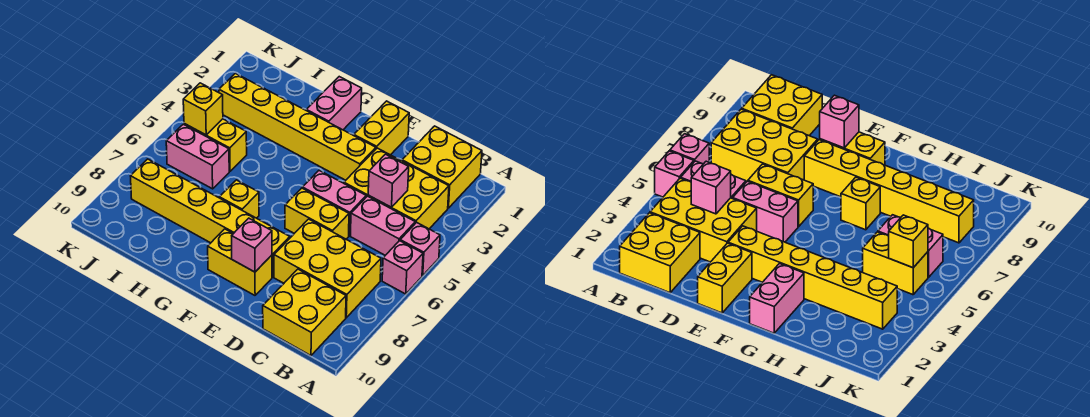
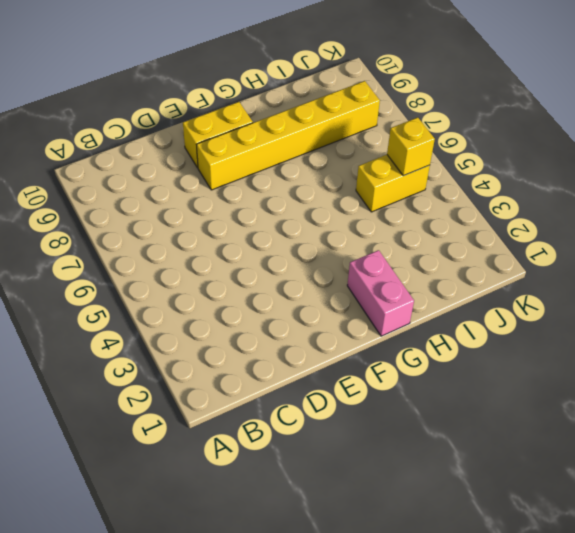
none -> pink brick A5 level 1
none -> pink brick A6 level 1
none -> yellow brick B1:C2 level 1

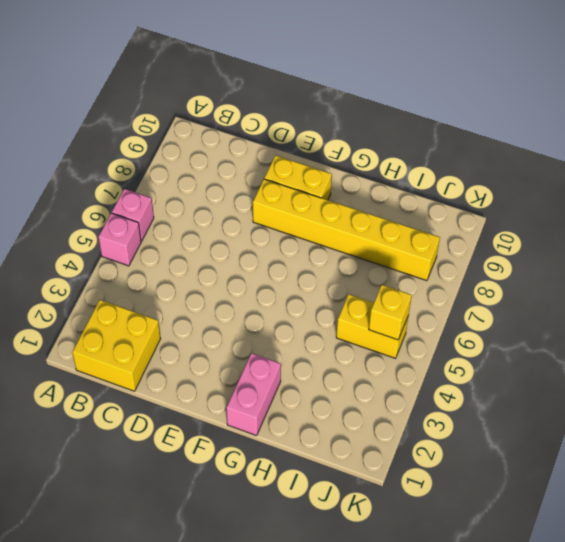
none -> yellow brick B3:D4 level 1
none -> pink brick B5:C5 level 1
none -> yellow brick B7:D8 level 1

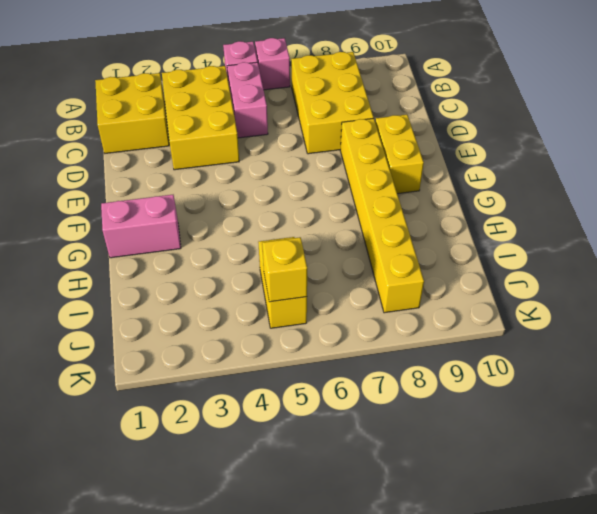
none -> yellow brick B9:C10 level 1
none -> pink brick D5:E5 level 1
none -> yellow brick D6:E6 level 1

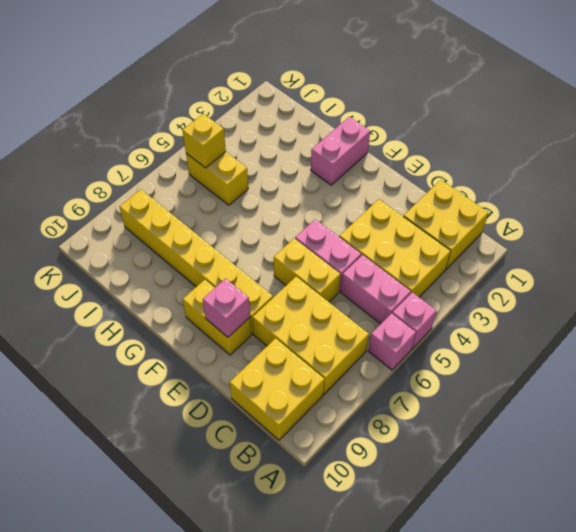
none -> yellow brick E1:E2 level 1
none -> yellow brick E3:J3 level 1
none -> yellow brick G7 level 1

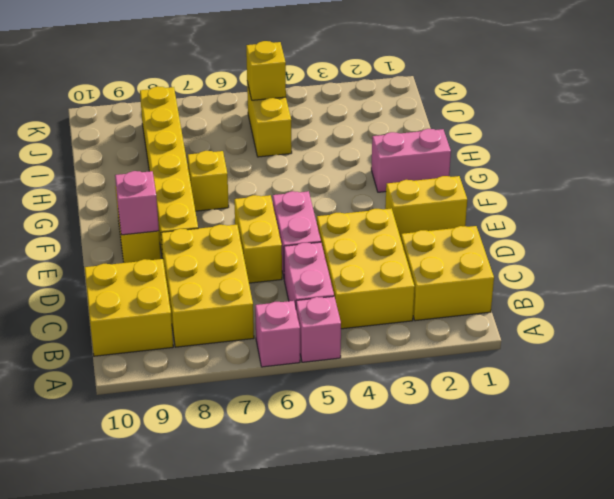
none -> yellow brick E3:J3 level 1
none -> pink brick I6:J6 level 1
none -> pink brick C4 level 2

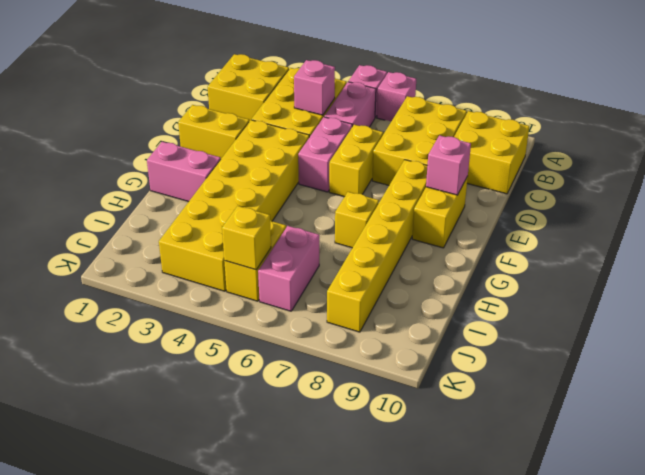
yellow brick E3:J4 level 1 -> yellow brick E3:J3 level 1

